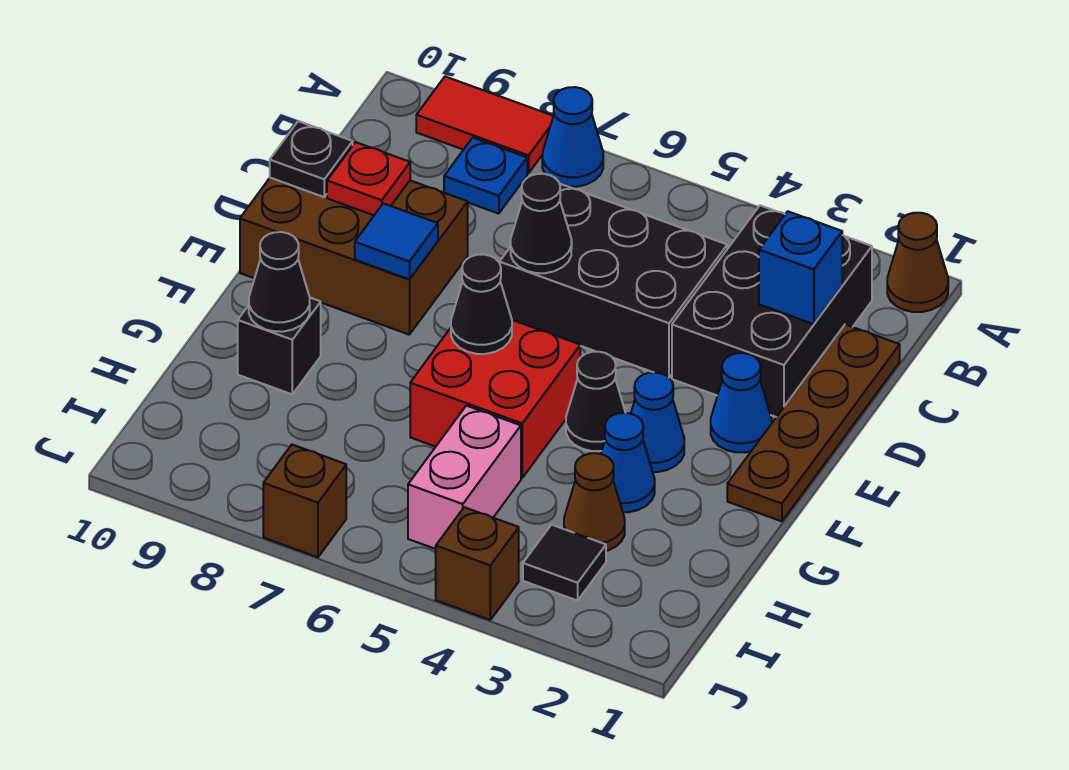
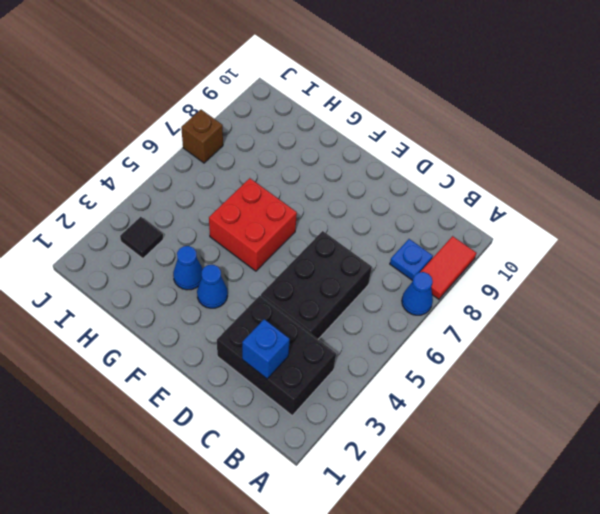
none -> brown cone A1 level 1
none -> brown plate C1:F1 level 1
none -> brown brick D8:E10 level 1

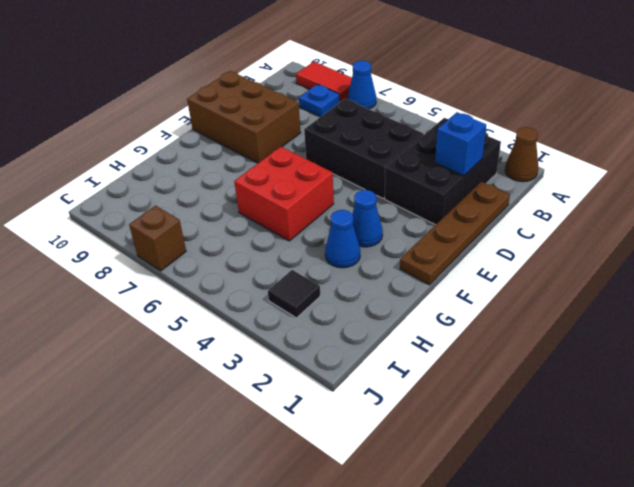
none -> blue cone E2 level 1
none -> black cone F4 level 1
none -> black brick G9 level 1

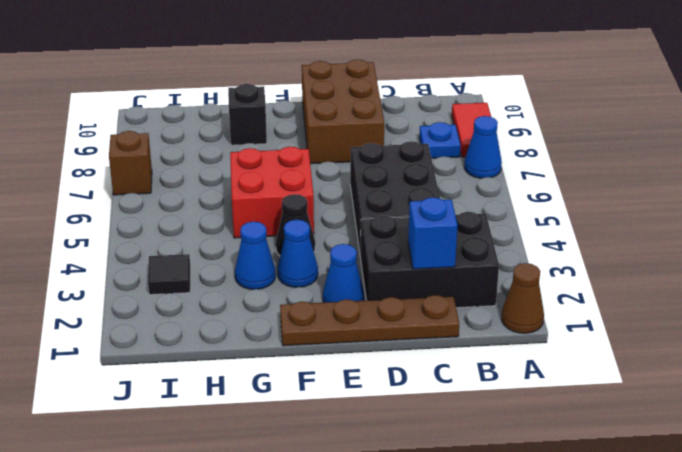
none -> brown cone H3 level 1
none -> pink brick H5:I5 level 1
none -> brown brick J4 level 1

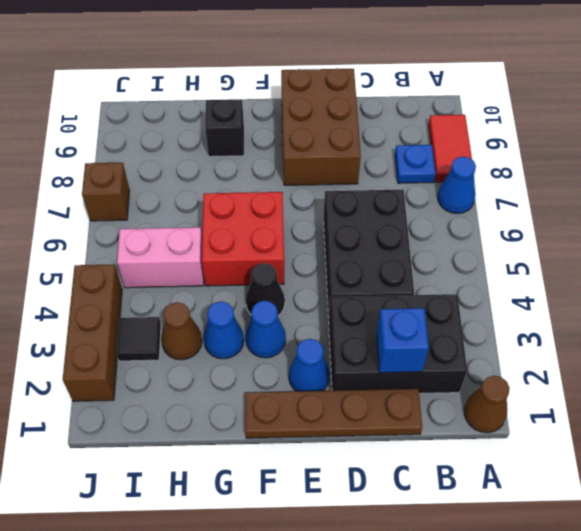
brown brick J2:J4 level 1 -> brown brick J4 level 1
none -> black cone D6 level 2
none -> red plate D9 level 2
none -> black plate D10 level 2

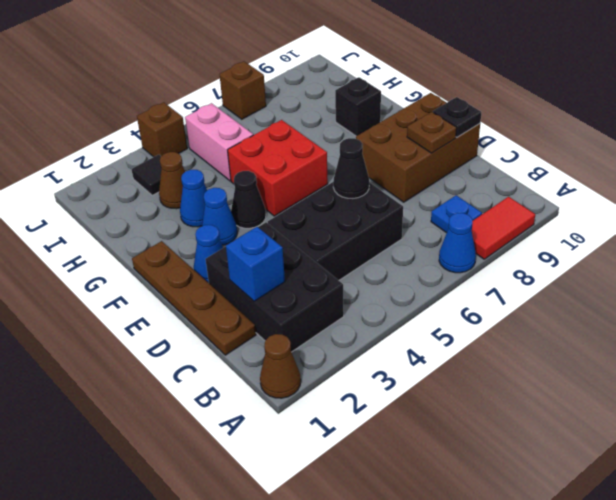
brown plate D9 level 2 -> red plate D9 level 2
none -> blue tile E8 level 2
none -> black cone F6 level 2
none -> black cone G9 level 2

